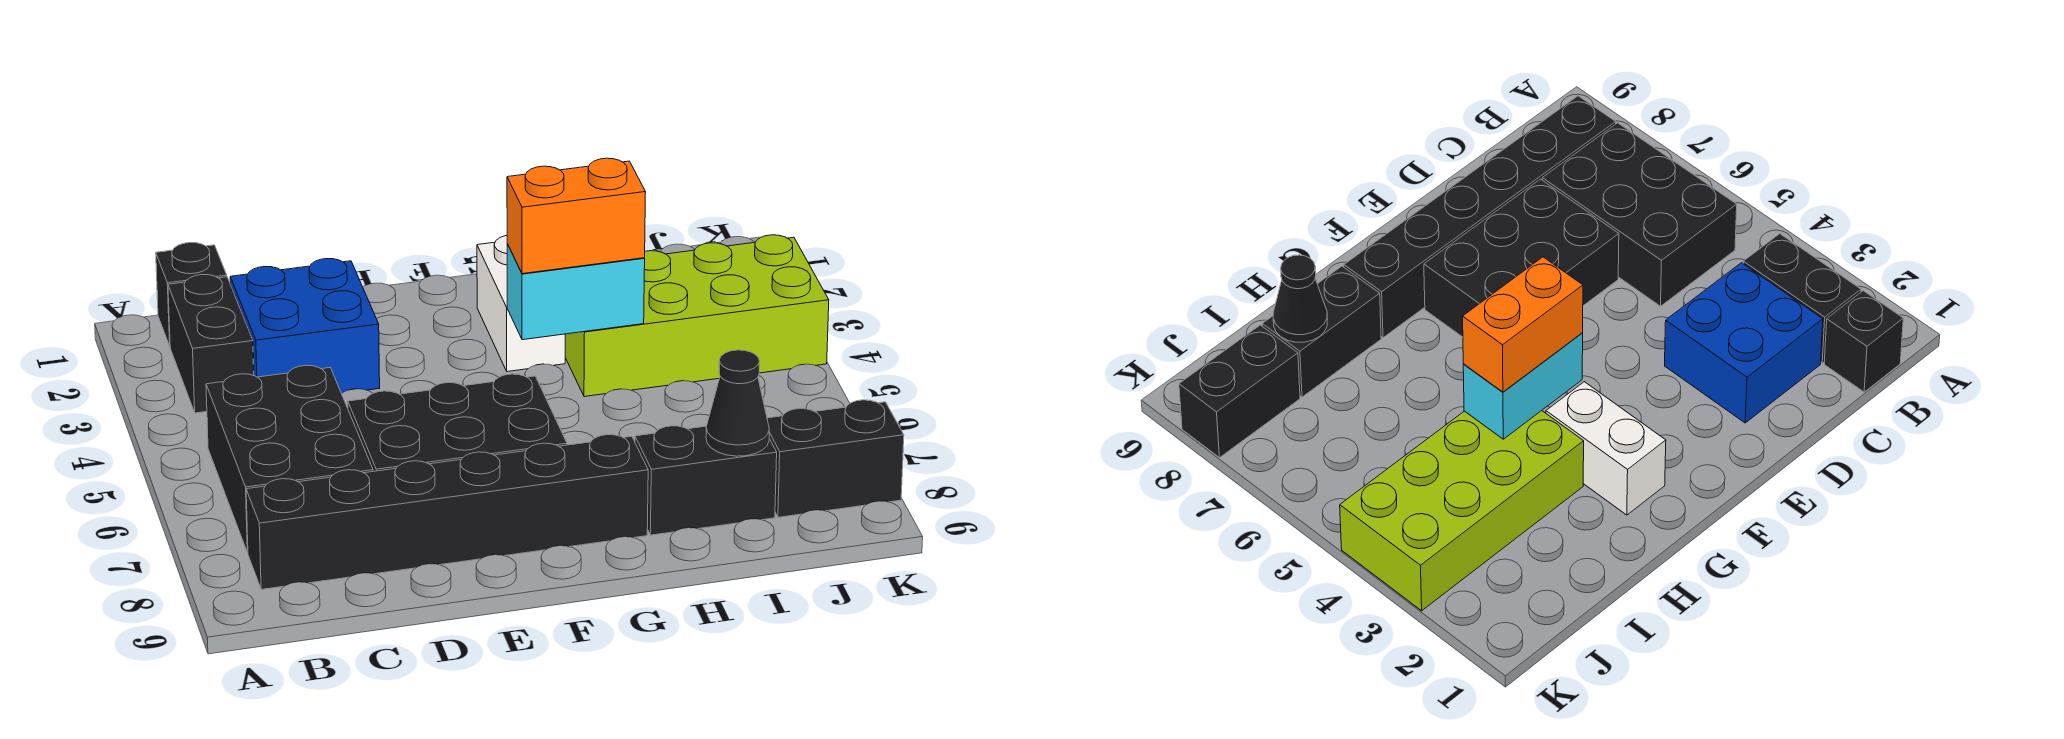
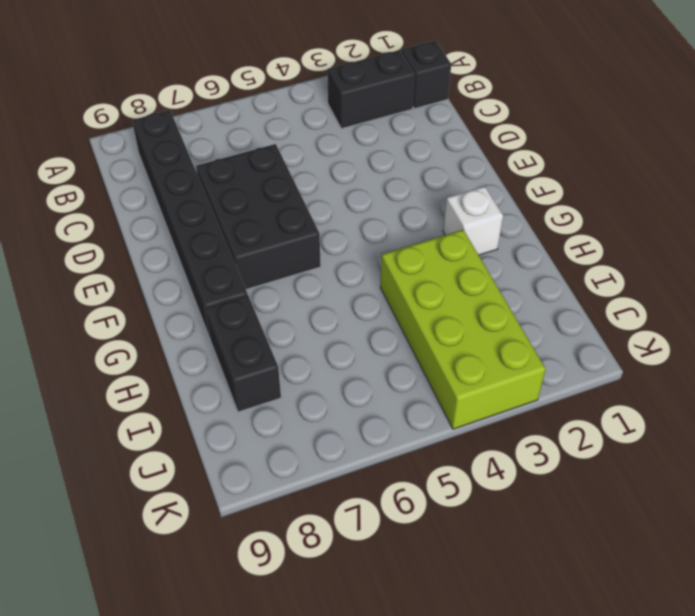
white brick G2 level 1 -> white brick G2:G3 level 1
none -> black brick B5:C7 level 1
none -> blue brick C2:D3 level 1
none -> black brick J8:K8 level 1

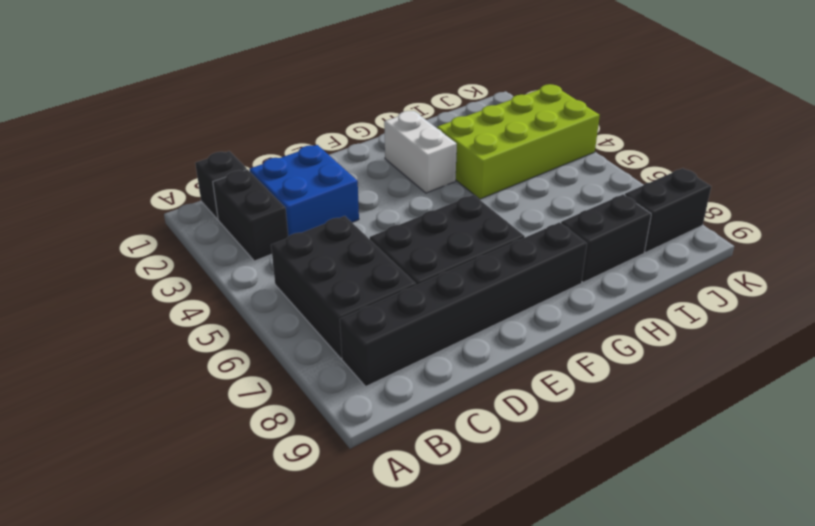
none -> cyan brick G4:H4 level 2
none -> black cone I8 level 2
none -> orange brick G4:H4 level 3

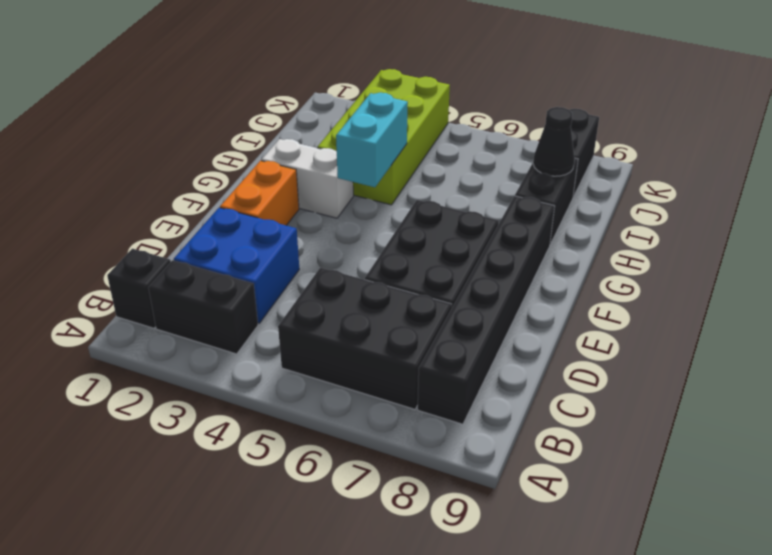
orange brick E2:F2 level 1 -> orange brick G4:H4 level 3

